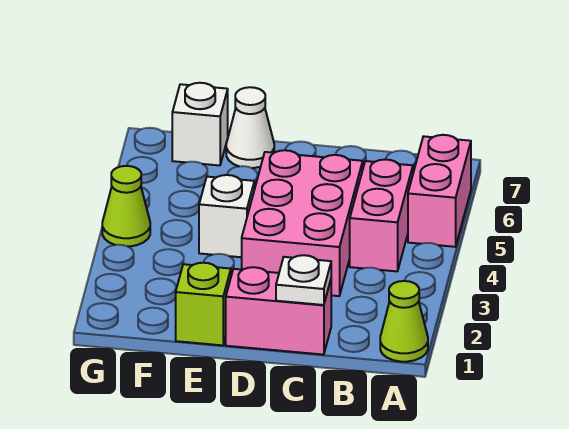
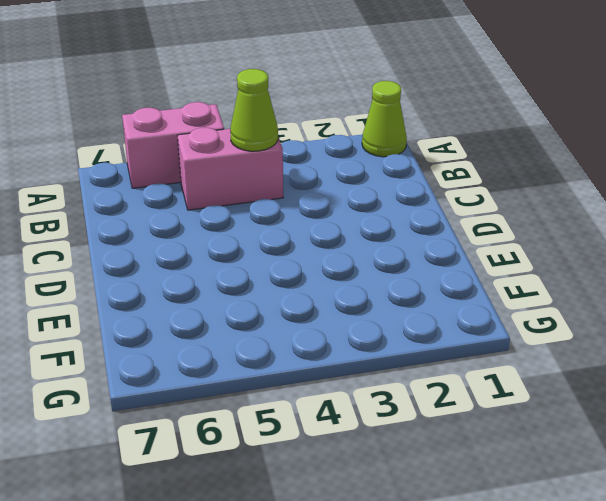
lime cone B4 level 2 -> lime cone G4 level 1
none -> pink brick C1:D1 level 1
none -> pink brick C3:D5 level 1

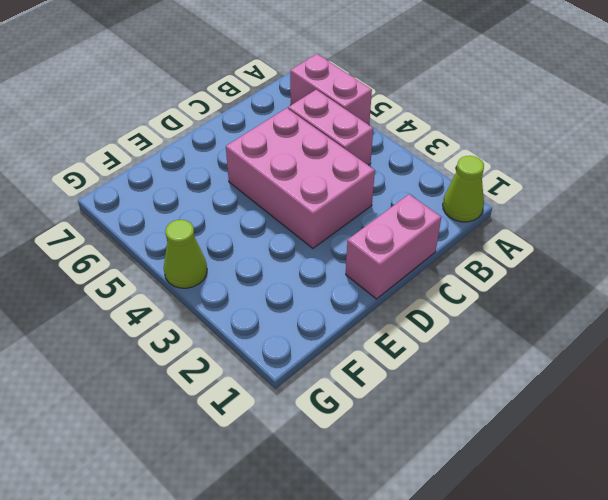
none -> lime brick E1 level 1
none -> white brick E4 level 1

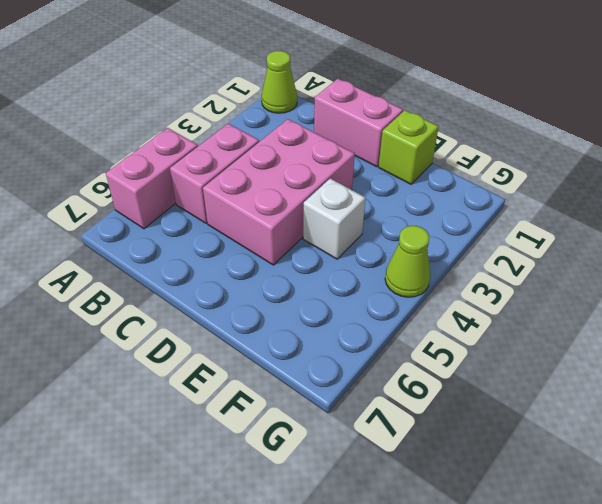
none -> white cone E7 level 1
none -> white brick F7 level 1

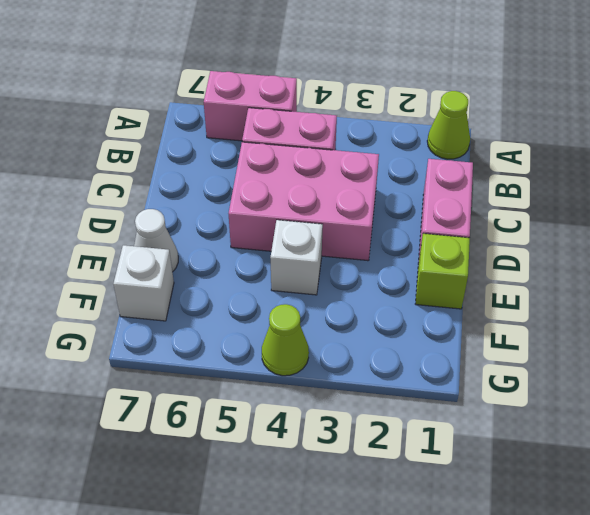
none -> white plate C1 level 2

